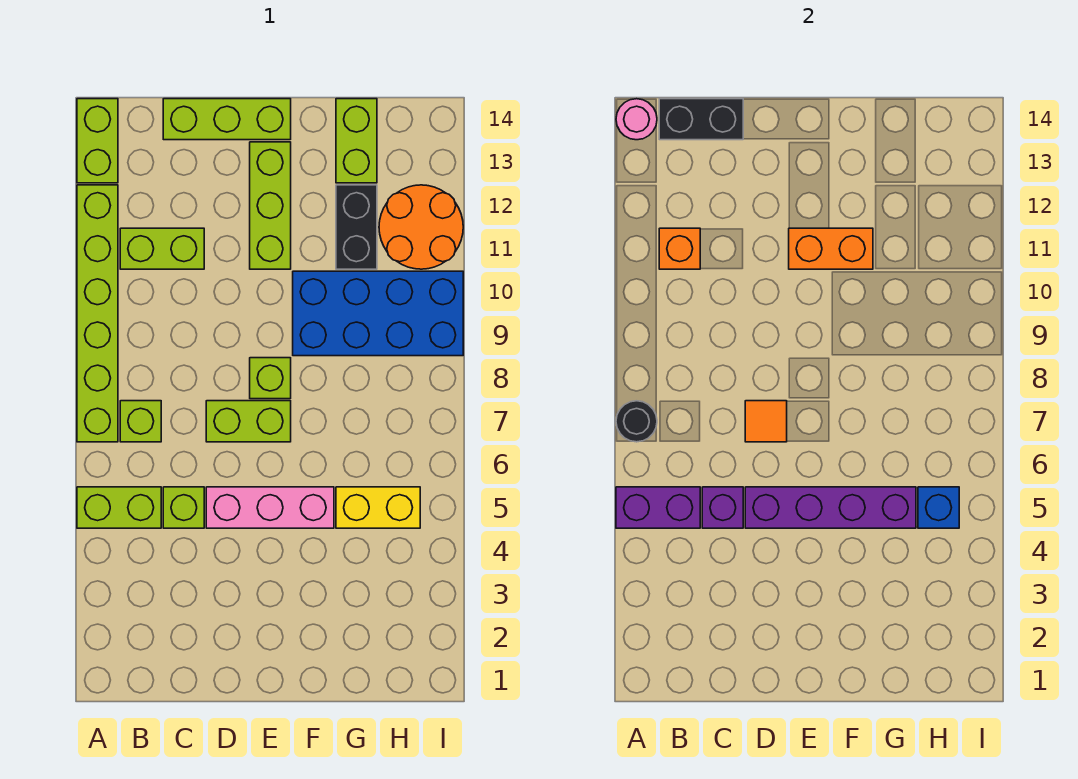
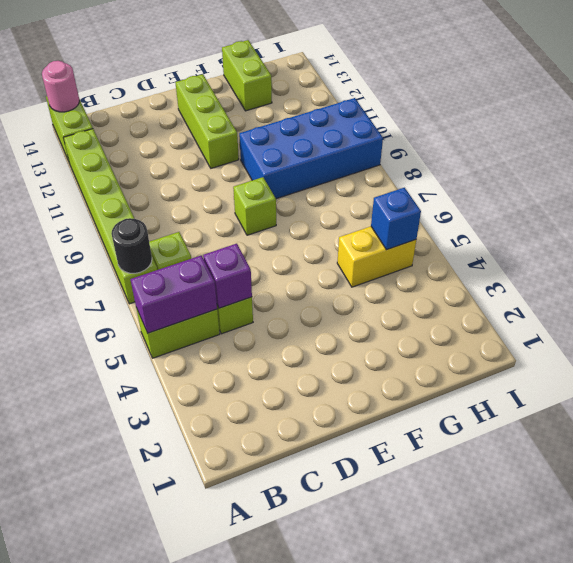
none -> lime brick B11:C11 level 1
none -> lime brick C14:E14 level 1
none -> pink brick D5:F5 level 1

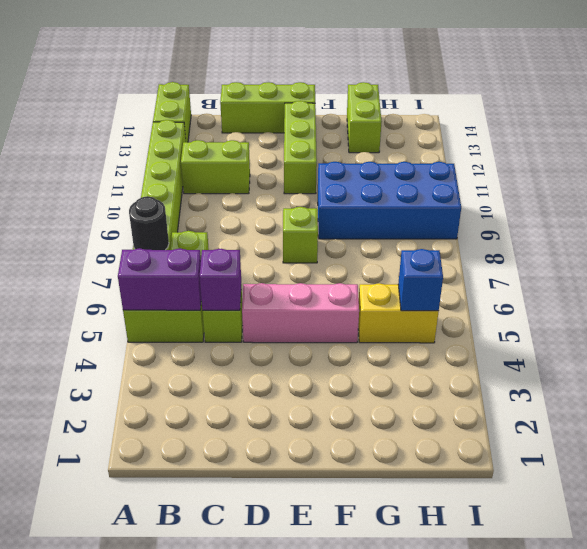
none -> lime brick D7:E7 level 1
none -> black brick G11:G12 level 1
none -> orange round brick H11:I12 level 1

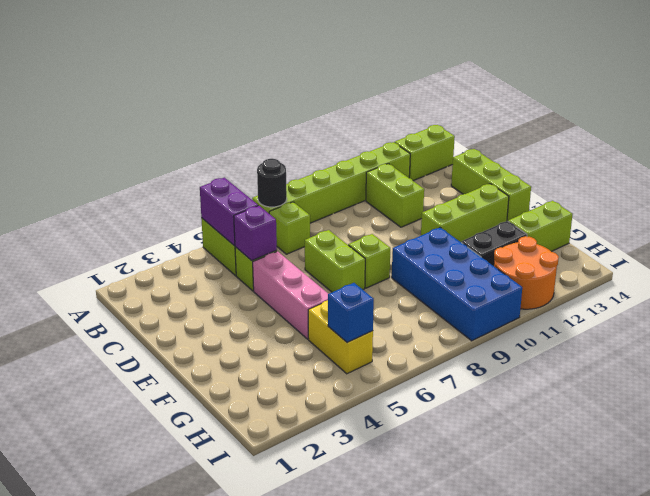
none -> pink round brick A14 level 2
none -> orange brick B11 level 2
none -> black brick B14:C14 level 2

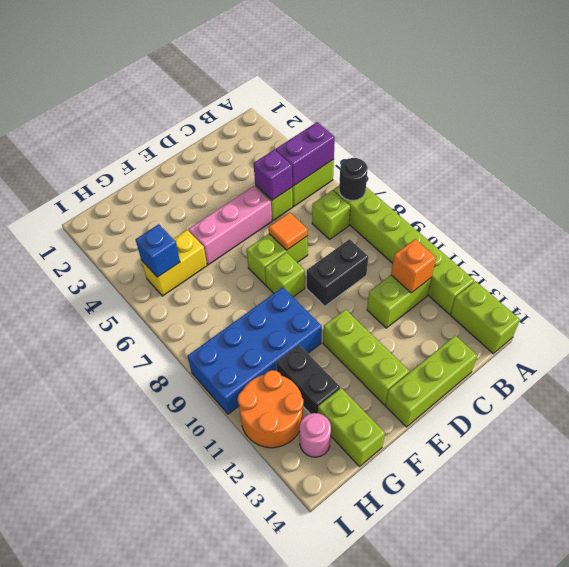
black brick C9:D9 level 1 -> black brick B14:C14 level 2
pink round brick H13 level 1 -> pink round brick A14 level 2
none -> purple brick D5:G5 level 2
none -> orange brick E11:F11 level 2

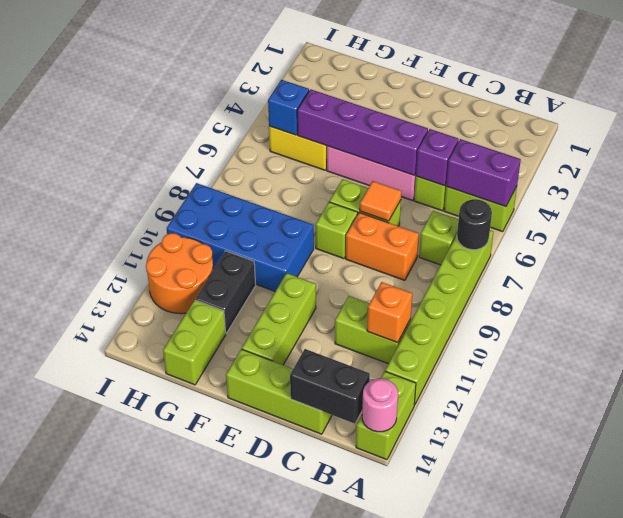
orange brick C8:D8 level 1 -> orange brick E11:F11 level 2

